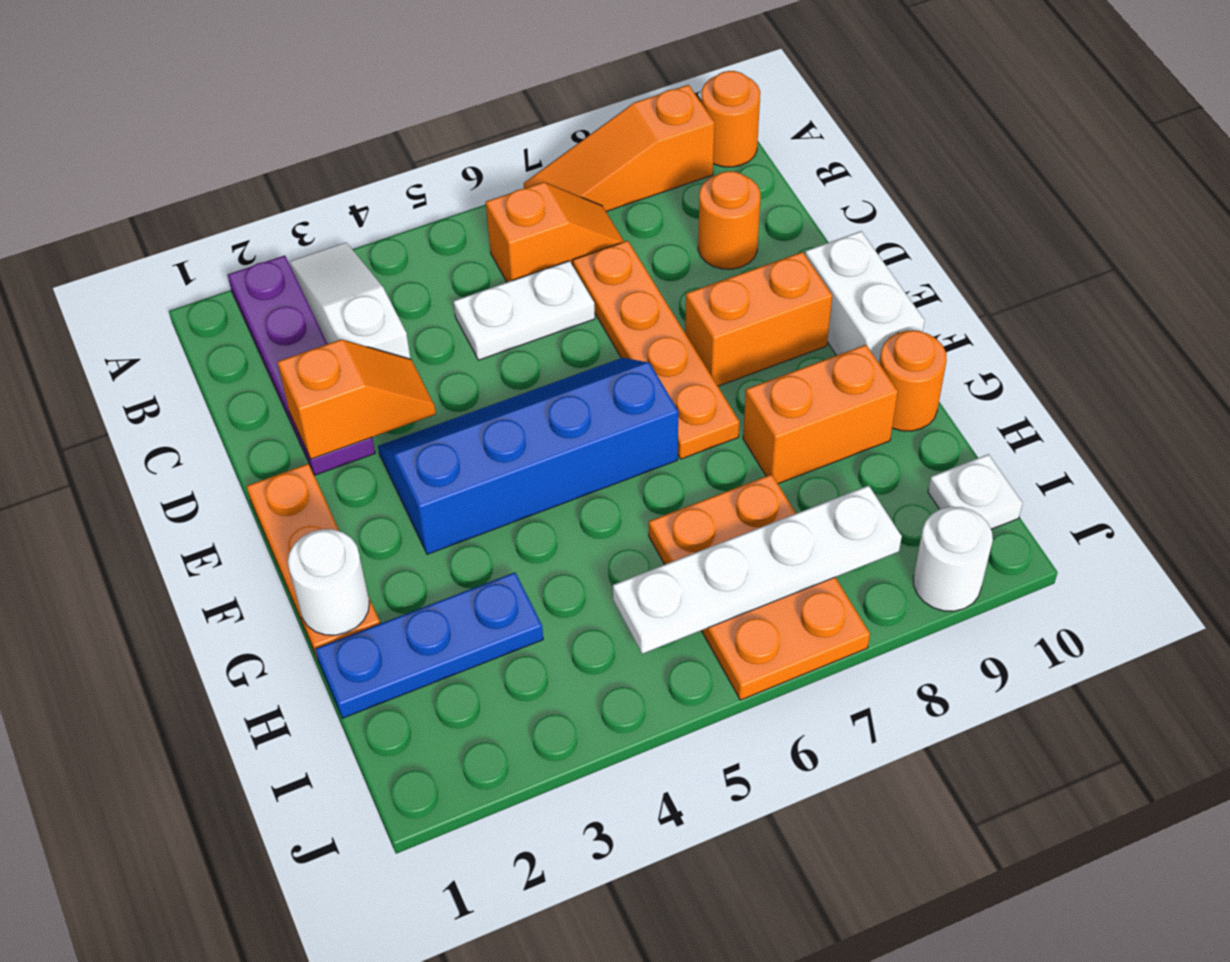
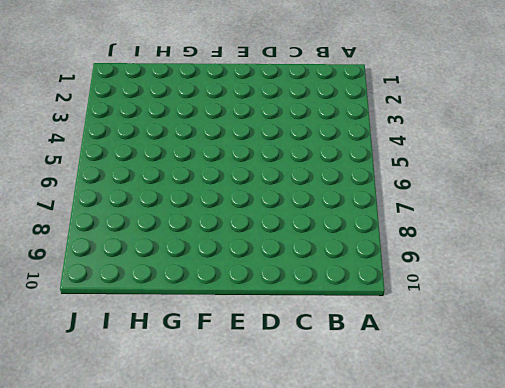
none -> purple plate A2:D2 level 1
none -> white slope A3:C3 level 1 top C
none -> orange slope A7:A9 level 1 top 9

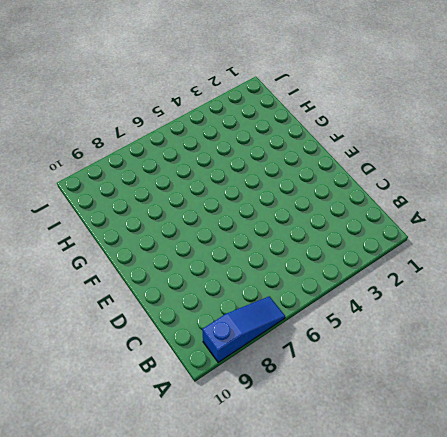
blue slope A7:A9 level 1 top 9 -> orange slope A7:A9 level 1 top 9
none -> purple plate A2:D2 level 1
none -> white slope A3:C3 level 1 top C
none -> orange round brick A10 level 1

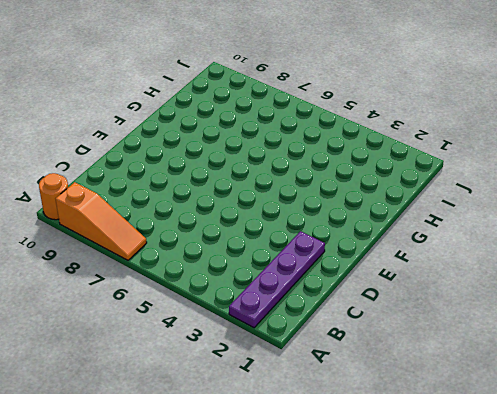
none -> white slope A3:C3 level 1 top C
none -> orange slope B6:B7 level 1 top 6
none -> white plate C5:C6 level 1

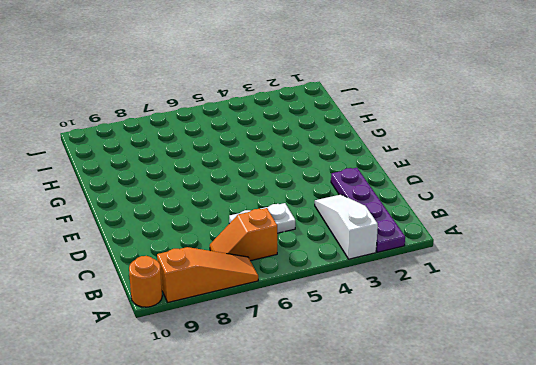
white slope A3:C3 level 1 top A -> white slope A3:C3 level 1 top C
none -> orange plate C7:F7 level 1
none -> orange round brick C9 level 1
none -> orange plate E1:G1 level 1

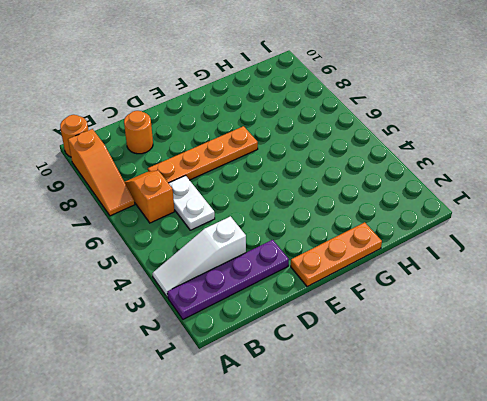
none -> blue slope E3:F6 level 1 top F
none -> orange brick E8:E9 level 1
none -> white brick E10:F10 level 1

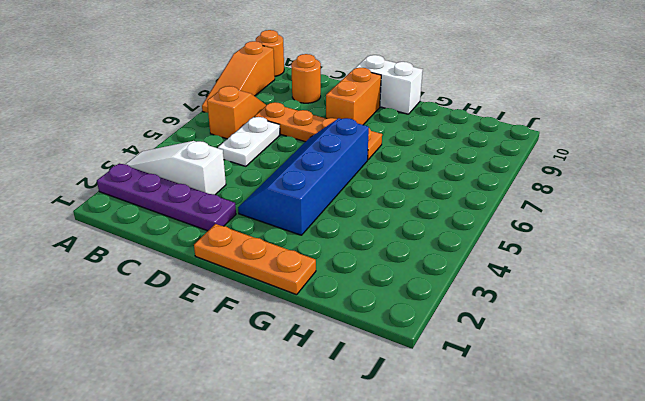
none -> orange brick G8:G9 level 1
none -> orange round brick G10 level 1
none -> blue plate H1:H3 level 1

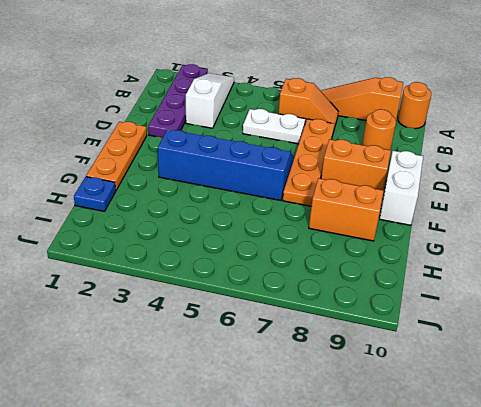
blue plate H1 level 1 -> blue plate H1:H3 level 1
none -> orange round brick G10 level 1
none -> orange plate H6:J7 level 1
none -> white plate I10 level 1

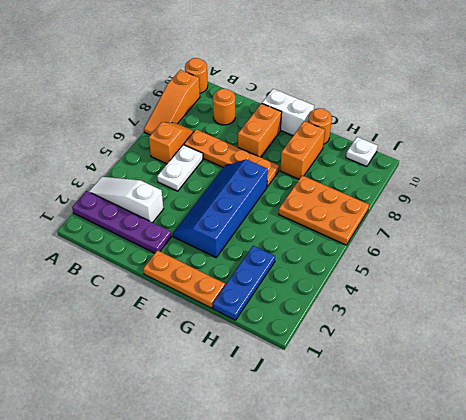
none -> white round brick J9 level 1
none -> orange slope D2:D3 level 2 top 2
none -> white round brick G1 level 2

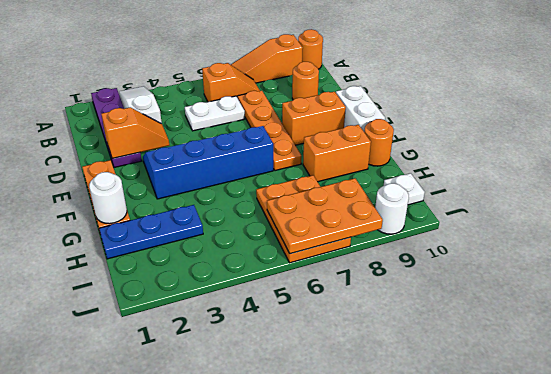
orange plate I6:J8 level 2 -> white plate I5:I8 level 2

